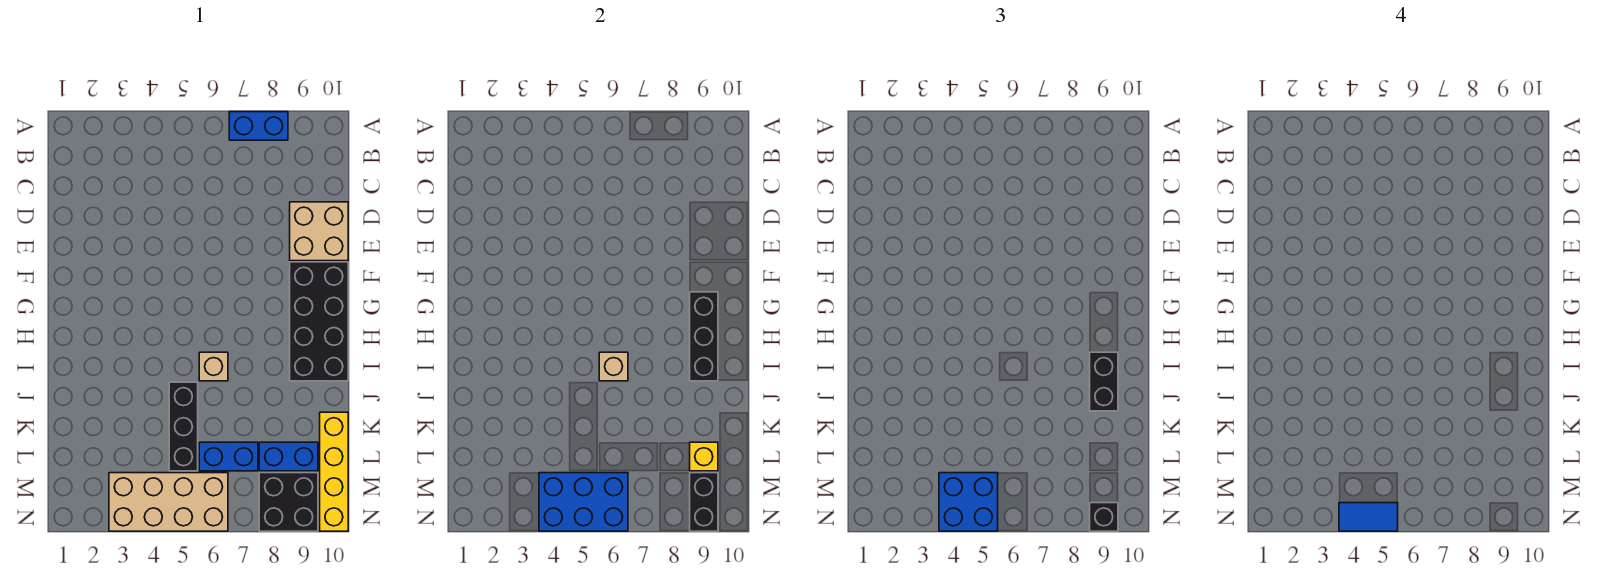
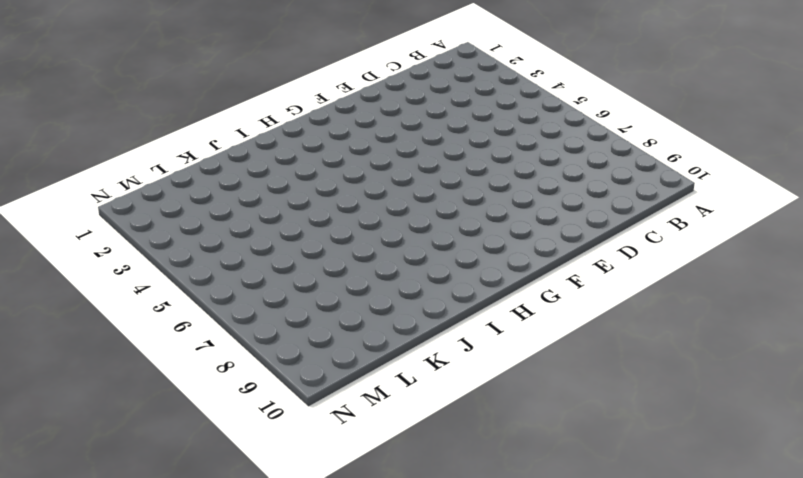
none -> blue brick A7:A8 level 1
none -> tan brick D9:E10 level 1
none -> black brick F9:I10 level 1

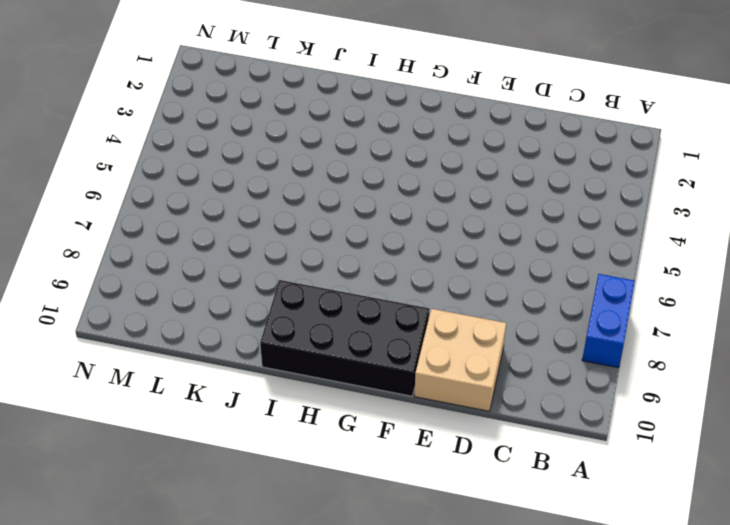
none -> tan brick I6 level 1
none -> black brick J5:L5 level 1
none -> yellow brick K10:N10 level 1

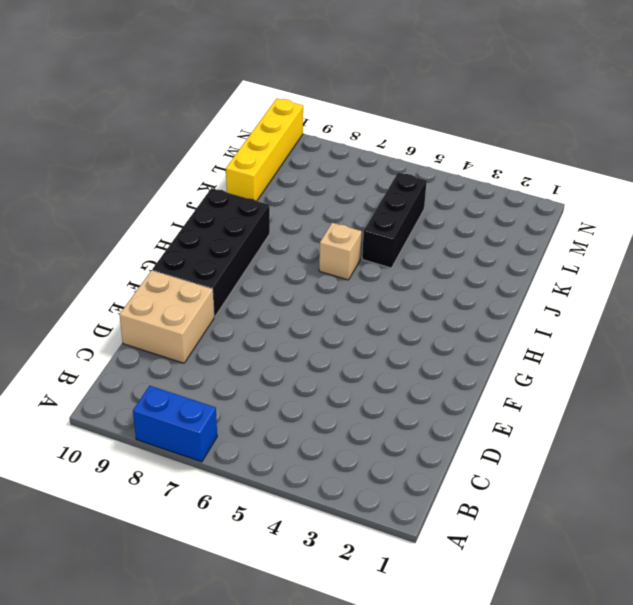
none -> blue brick L6:L7 level 1
none -> blue brick L8:L9 level 1
none -> tan brick M3:N6 level 1

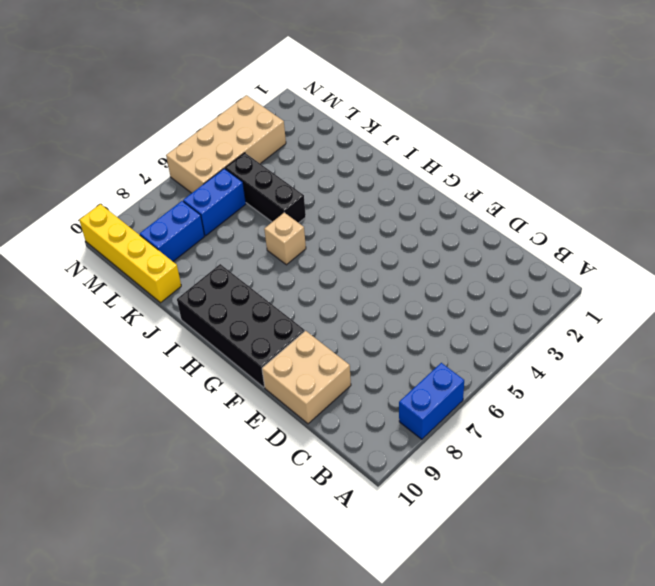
none -> black brick M8:N9 level 1
none -> black brick G9:I9 level 2
none -> tan brick I6 level 2

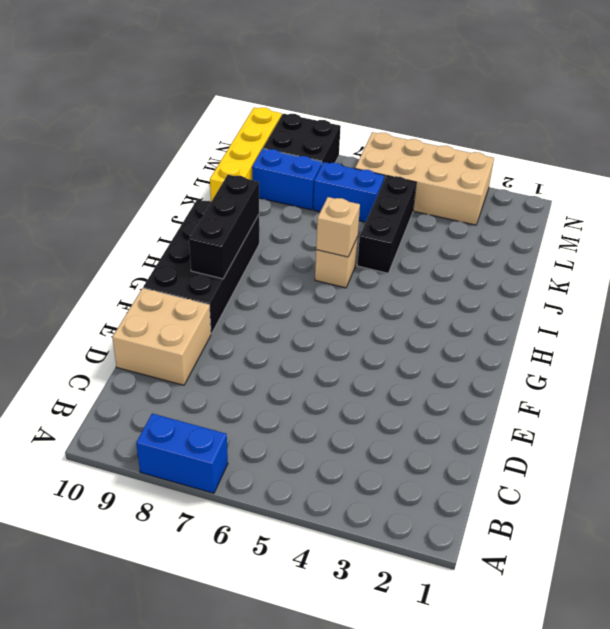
none -> yellow brick L9 level 2
none -> blue brick M4:N6 level 2
none -> black brick M9:N9 level 2

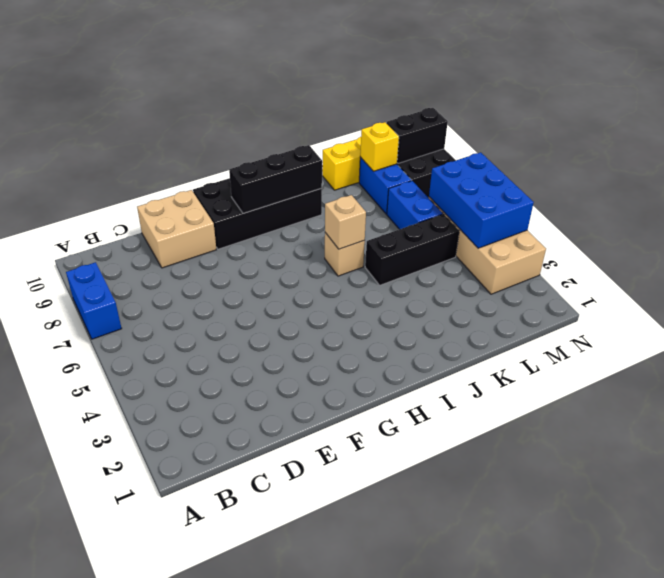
none -> black brick I9:J9 level 3
none -> blue brick M4:N5 level 3
none -> black brick N9 level 3

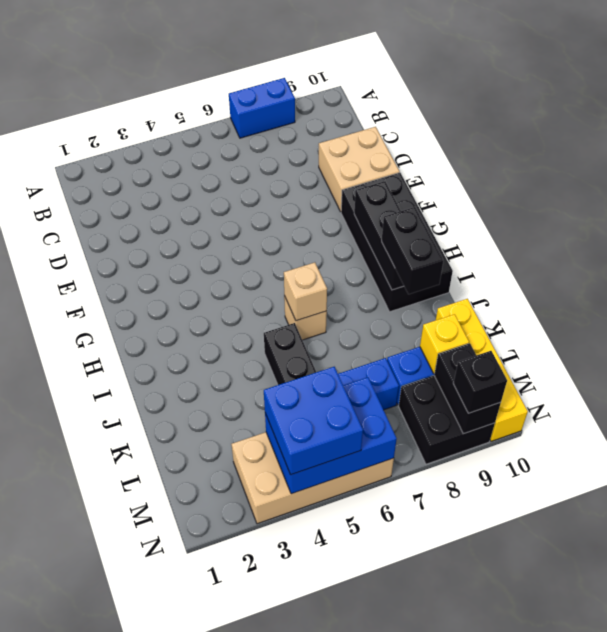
none -> blue tile N4:N5 level 4

